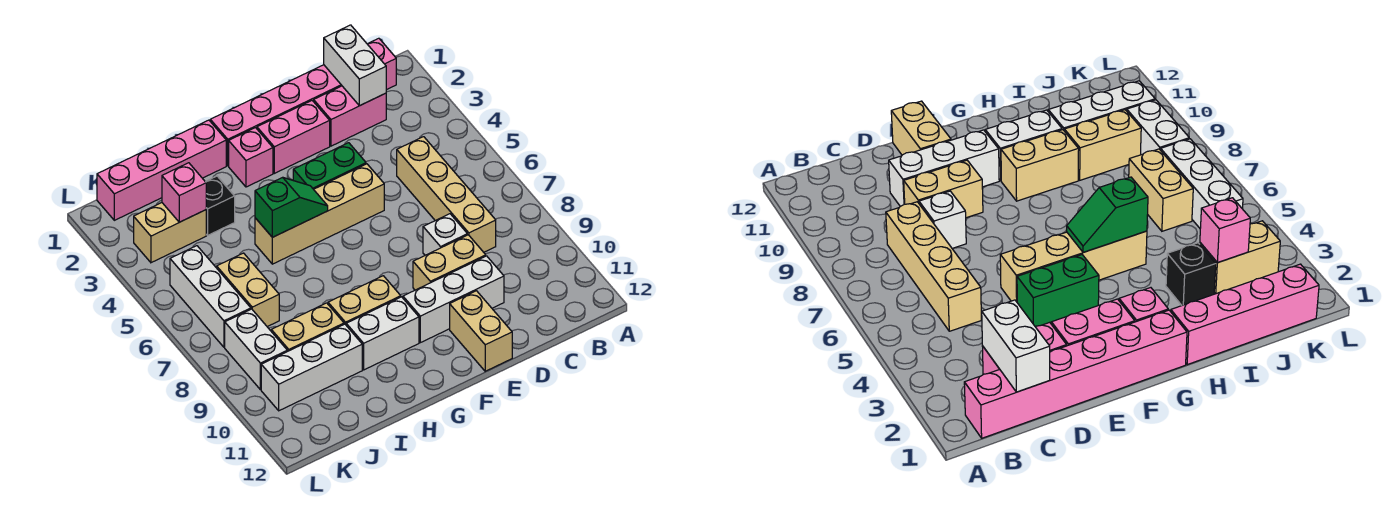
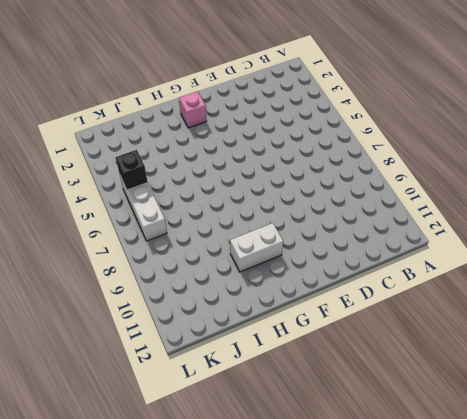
black brick K5 level 2 -> black brick I3 level 1
none -> pink brick B1:G1 level 1
none -> pink brick C2:D2 level 1
none -> tan brick C5:C8 level 1

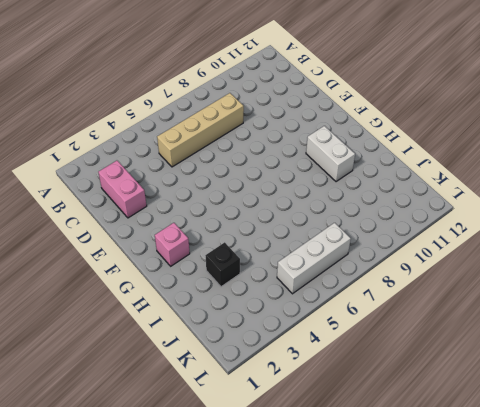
none -> pink brick B1:G1 level 1
none -> white brick D8 level 1
none -> tan brick D9:E9 level 1

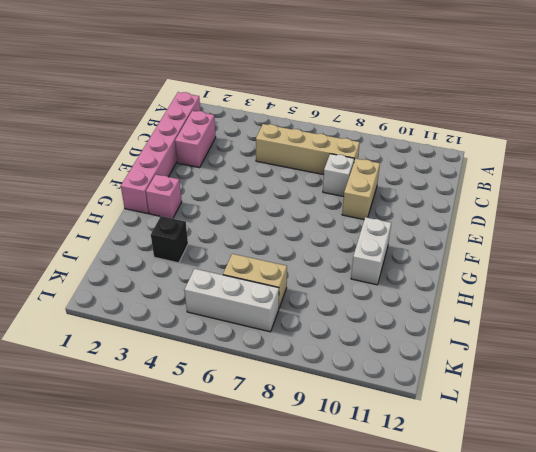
none -> white brick D10:F10 level 1
none -> pink brick E2:F2 level 1
none -> green brick E4:F4 level 1

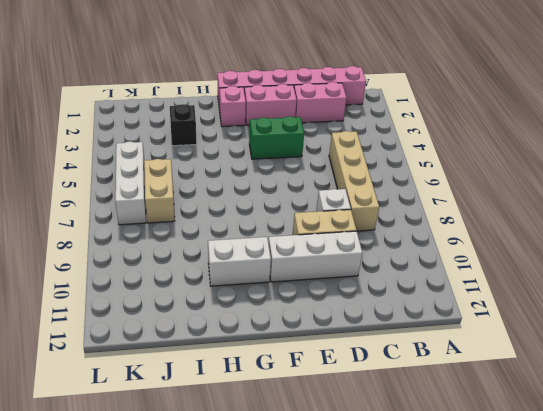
none -> tan brick E5:H5 level 1
none -> tan brick E11:E12 level 1
none -> tan brick G9:H9 level 1

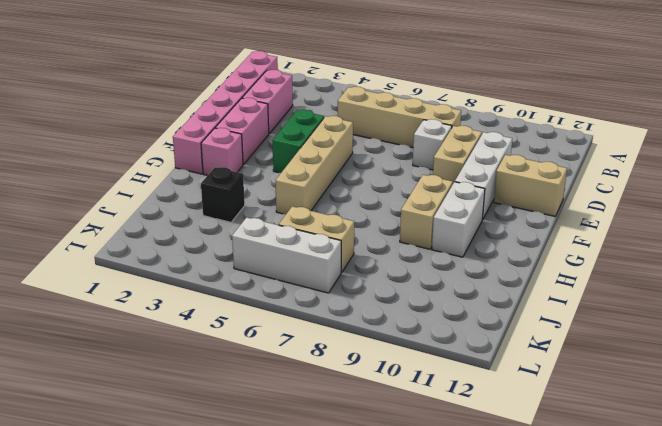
none -> pink brick H1:K1 level 1
none -> tan brick I9:J9 level 1
none -> white brick I10:K10 level 1

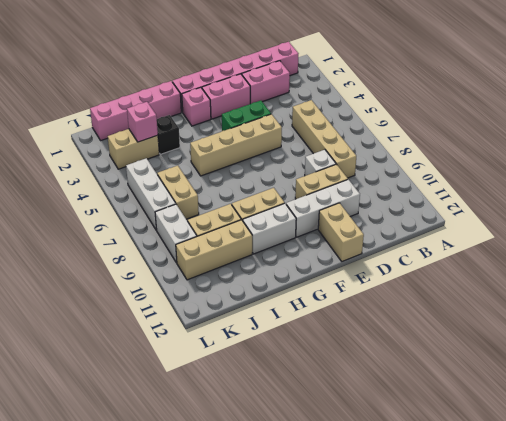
tan brick I10:K10 level 1 -> white brick I10:K10 level 1
none -> white brick C1:C2 level 2
none -> green slope G5:H5 level 2 top H

